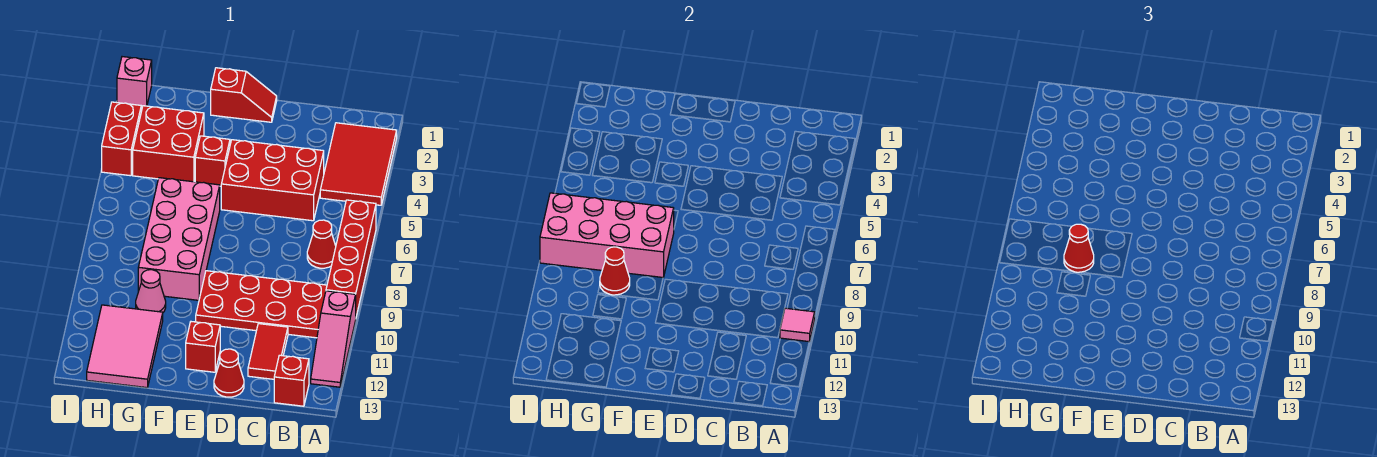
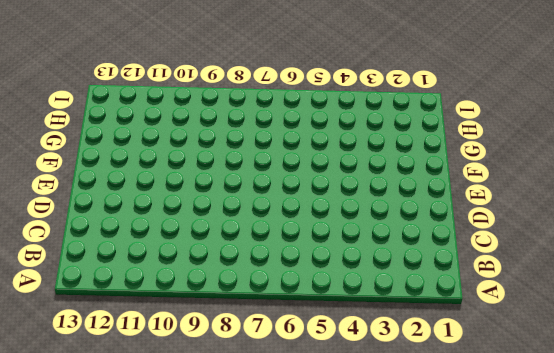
none -> red tile A2:B4 level 1
none -> red brick A6:A9 level 1
none -> pink slope A10:A12 level 1 top 10

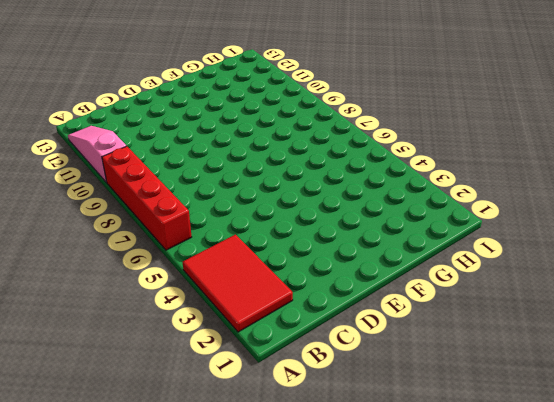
none -> red cone B7 level 1
none -> red plate B9:E10 level 1
none -> red brick B13 level 1

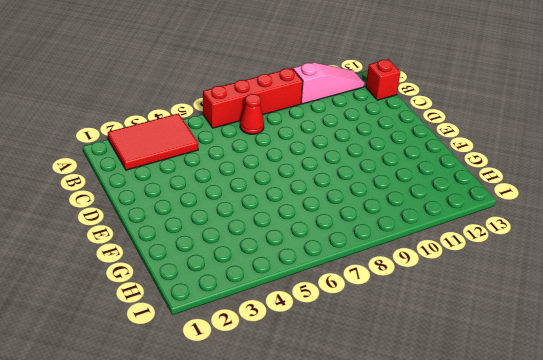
none -> red plate B9:E10 level 1
none -> red brick C4:E5 level 1
none -> red tile C11:C12 level 1

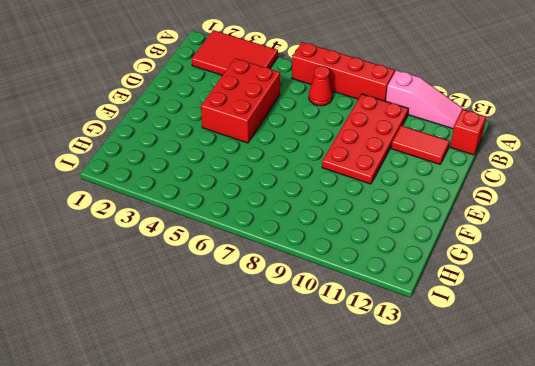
none -> red cone D13 level 1
none -> red slope E1:F1 level 1 top F
none -> red brick E12 level 1

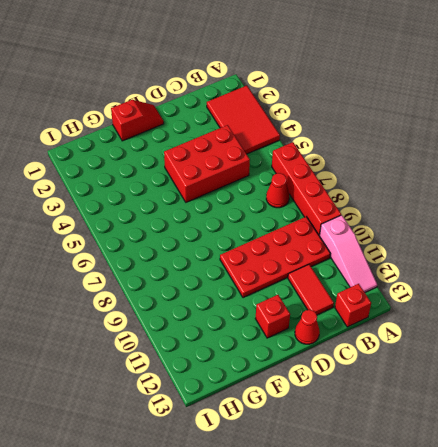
none -> red brick F4 level 1
none -> pink brick F6:G9 level 1
none -> red brick G3:H4 level 1

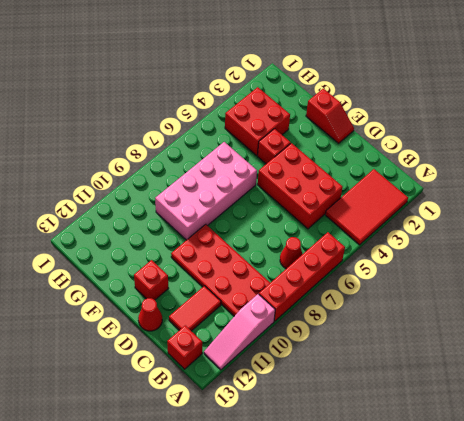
none -> pink cone G10 level 1
none -> pink tile G11:H13 level 1
none -> pink brick I1 level 1

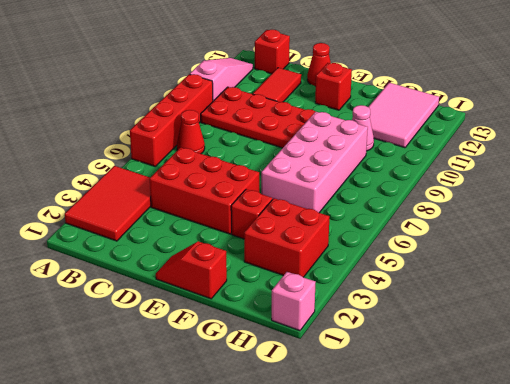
none -> red brick I3:I4 level 1
none -> pink tile A10 level 2
none -> pink brick F7:I8 level 2

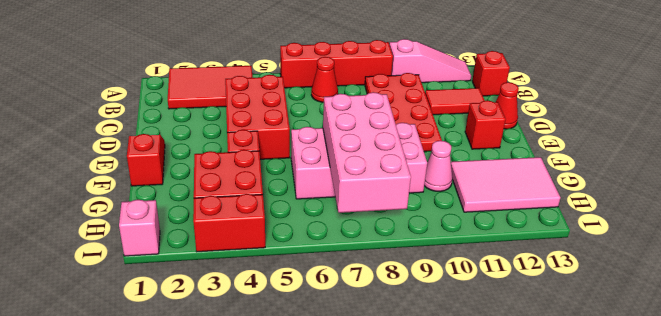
none -> pink tile A10 level 2
none -> red cone G9 level 2
none -> red cone G8 level 3

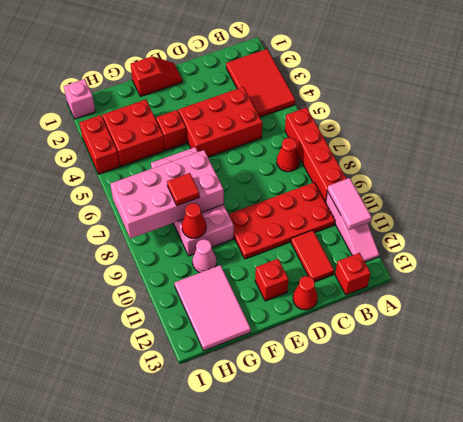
pink tile A10:A11 level 2 -> pink tile A10 level 2
red tile G8 level 3 -> red cone G8 level 3

